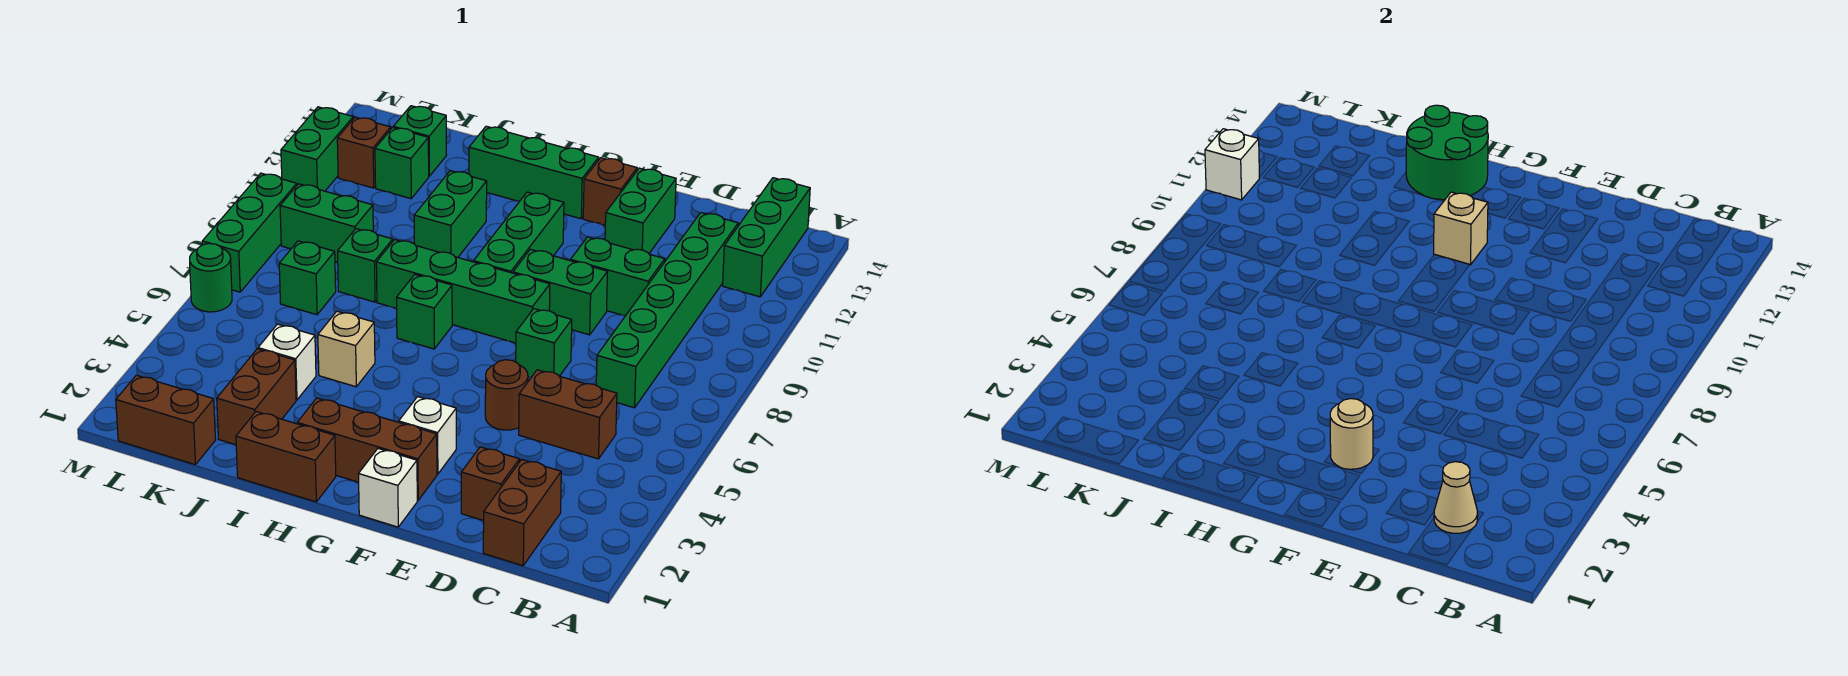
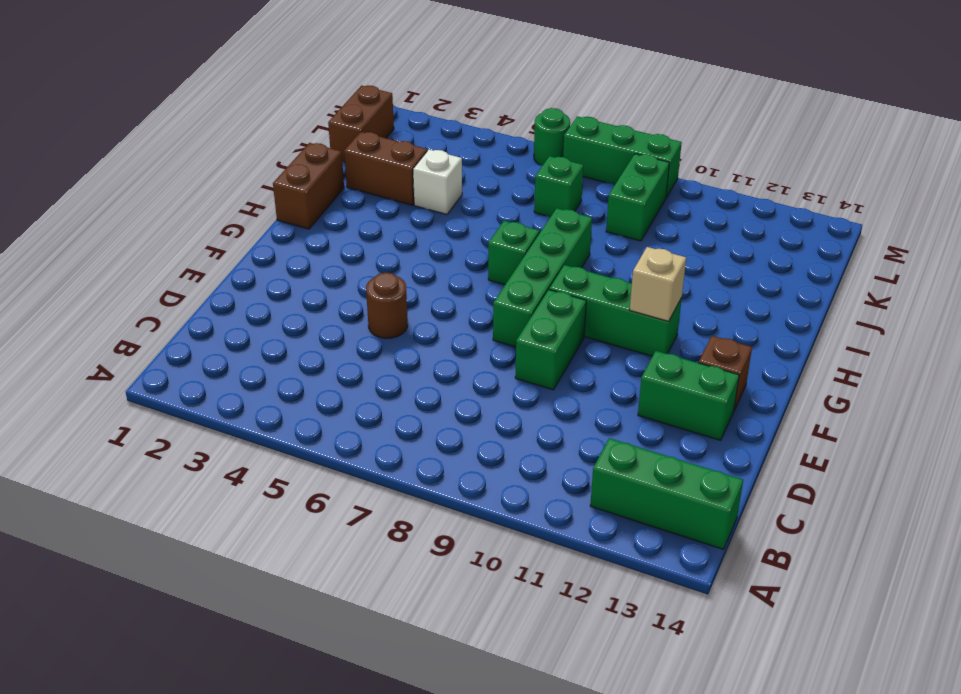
none -> brown brick C1:C2 level 1
none -> brown brick C5:D5 level 1
none -> green brick C7:C12 level 1
none -> brown brick D2 level 1

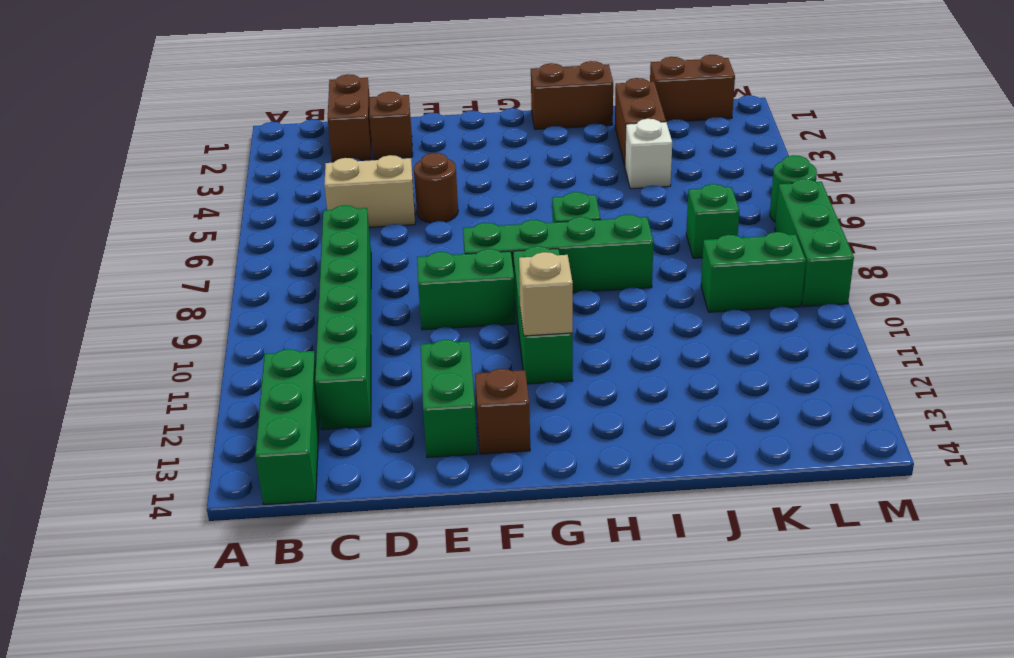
tan brick C5:D5 level 1 -> brown brick C5:D5 level 1
none -> green brick D10:E10 level 1
none -> green brick E7 level 1
none -> white brick F1 level 1
none -> brown brick F2:H2 level 1

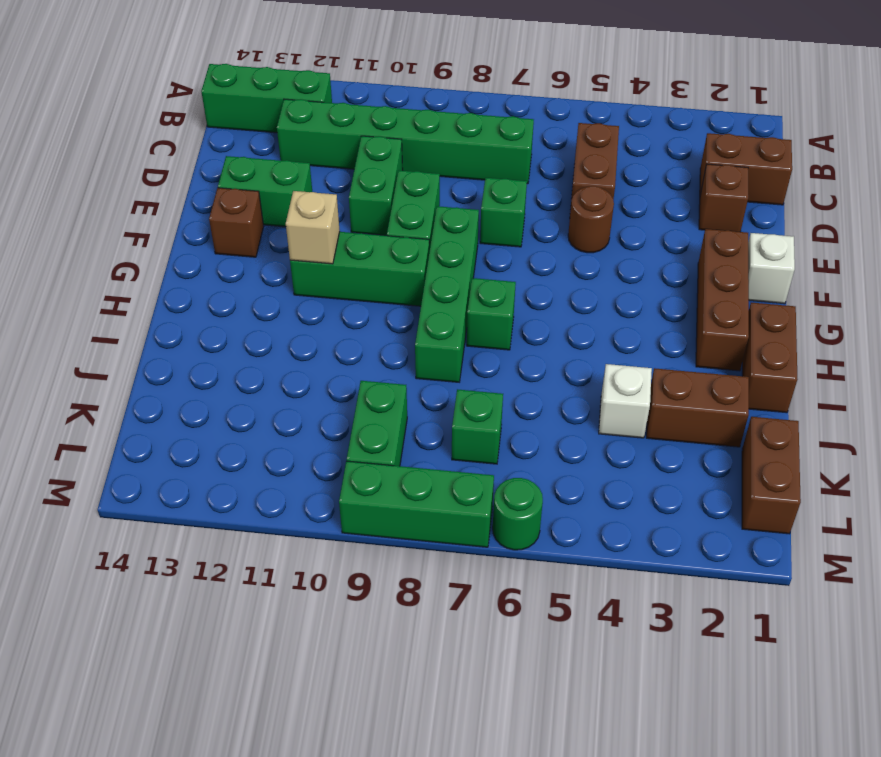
none -> white brick F3 level 1
none -> green brick G13:I13 level 1
none -> tan brick I5 level 1
none -> green brick I10:I11 level 1

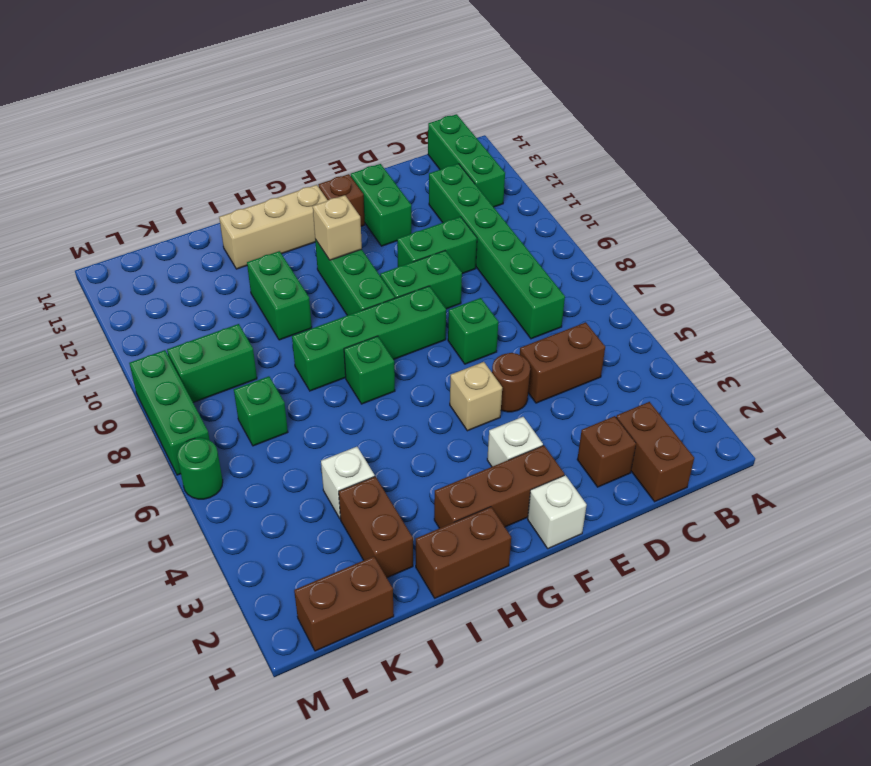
tan brick F5 level 1 -> tan brick I5 level 1
tan brick G13:I13 level 1 -> green brick G13:I13 level 1
none -> green brick J8 level 1
none -> green brick K12 level 1
none -> green brick K13 level 1
none -> brown brick L12 level 1

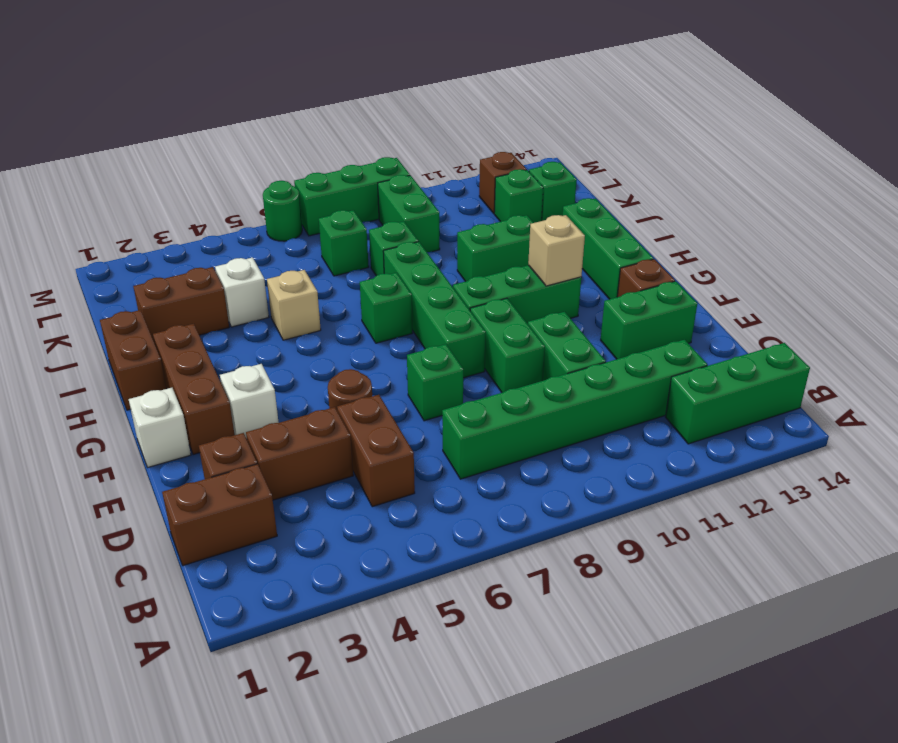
brown brick D3:D4 level 1 -> brown brick K1:L1 level 1
none -> green brick M11:M12 level 1
none -> tan cone C2 level 2
none -> tan round brick F3 level 2
none -> green round brick H13:I14 level 2

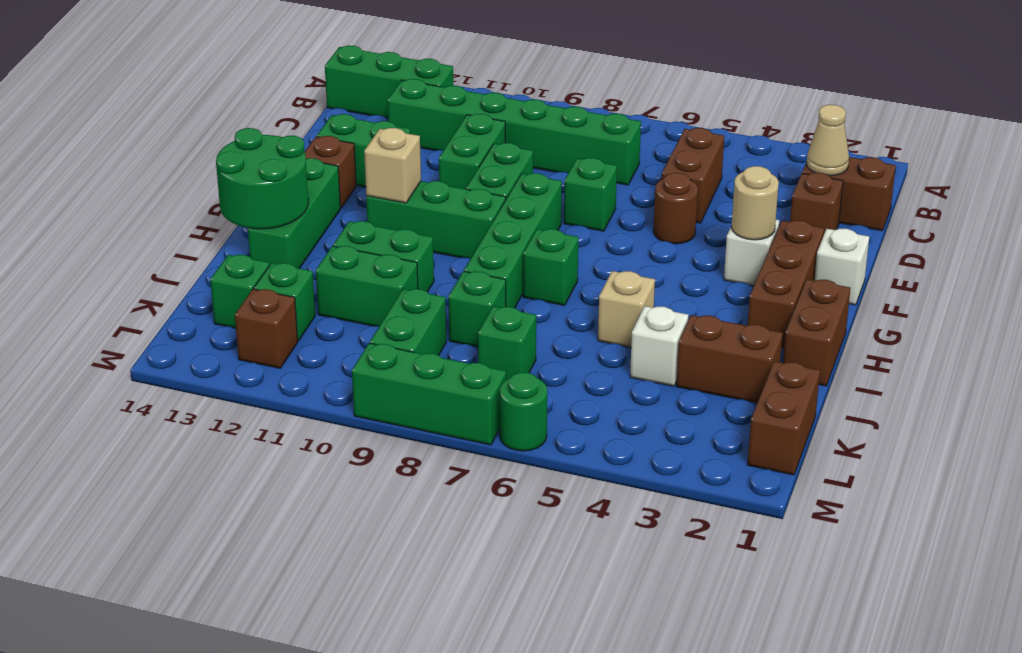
green brick J10:J11 level 1 -> green brick M11:M12 level 1
none -> white brick M11 level 2

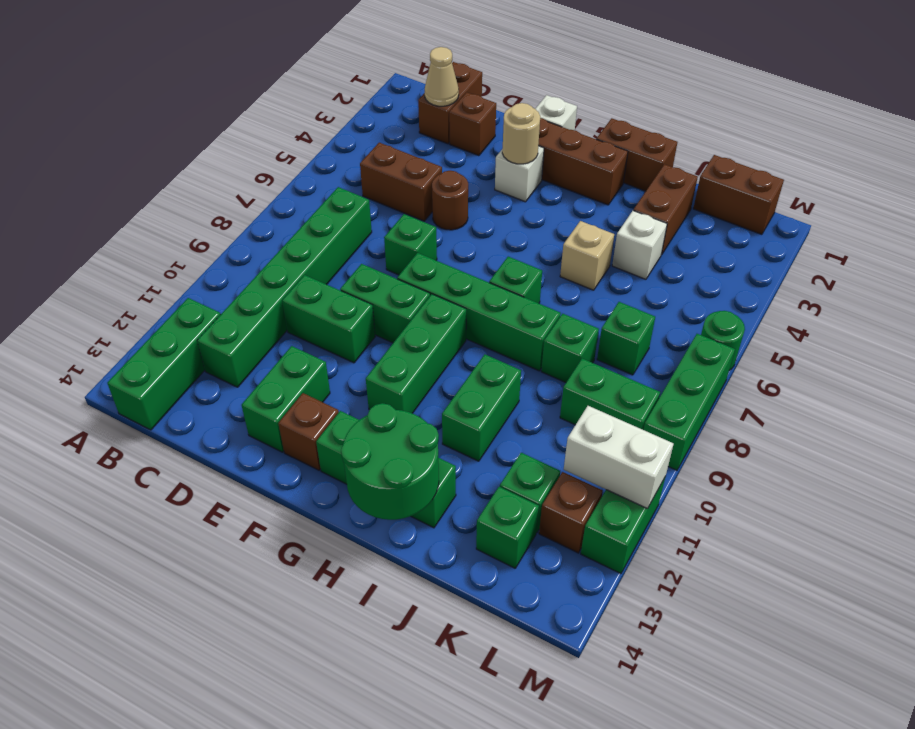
white brick L11:M11 level 2 -> white brick M11 level 2
none -> tan brick G11 level 2

